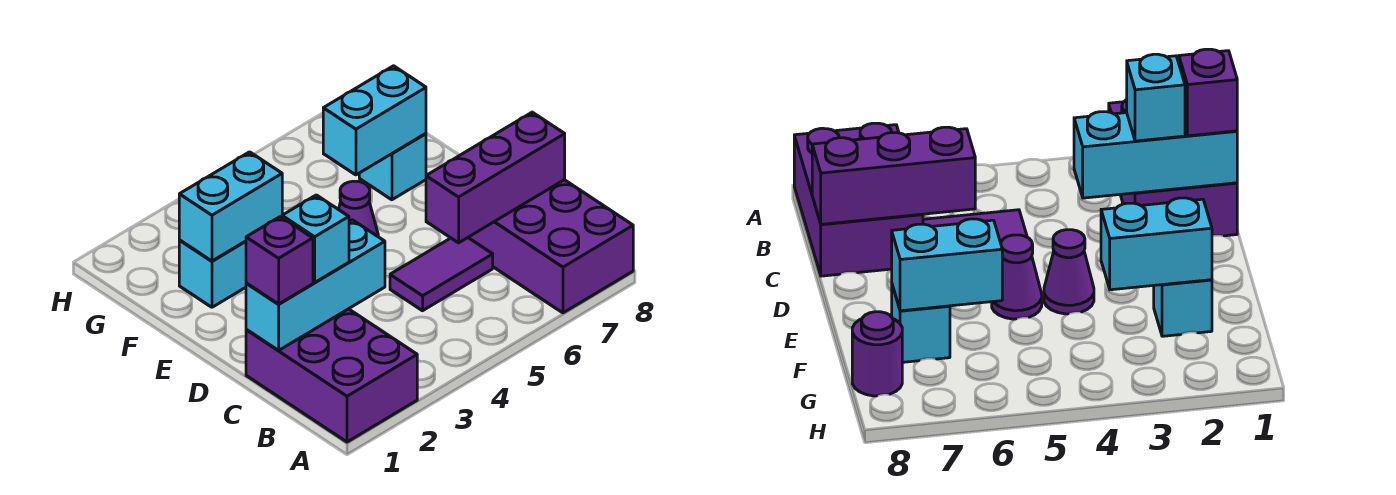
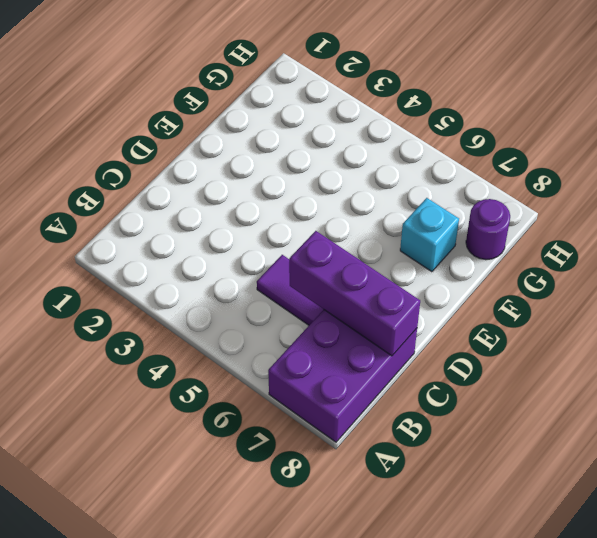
none -> purple brick A1:C2 level 1
none -> purple cone E4 level 1
none -> purple cone E5 level 1

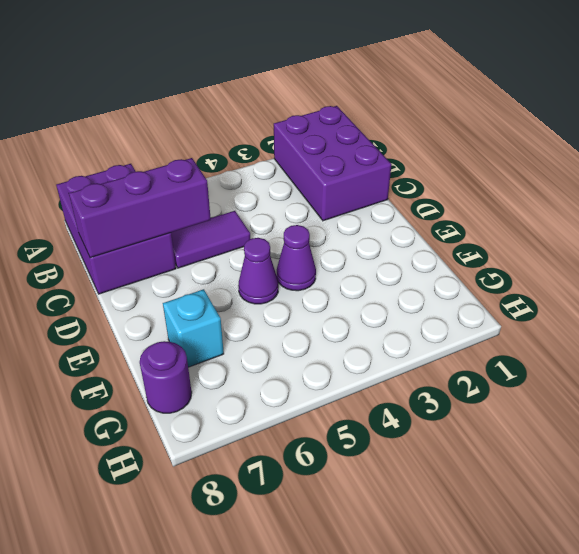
none -> cyan brick F2 level 1
none -> cyan brick C1:C3 level 2
none -> cyan brick F2:F3 level 2

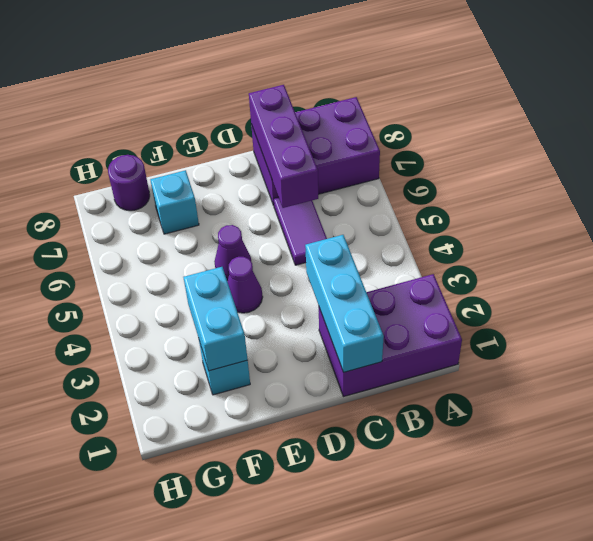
none -> cyan brick F6:F7 level 2
none -> purple brick C1 level 3
none -> cyan brick C2 level 3

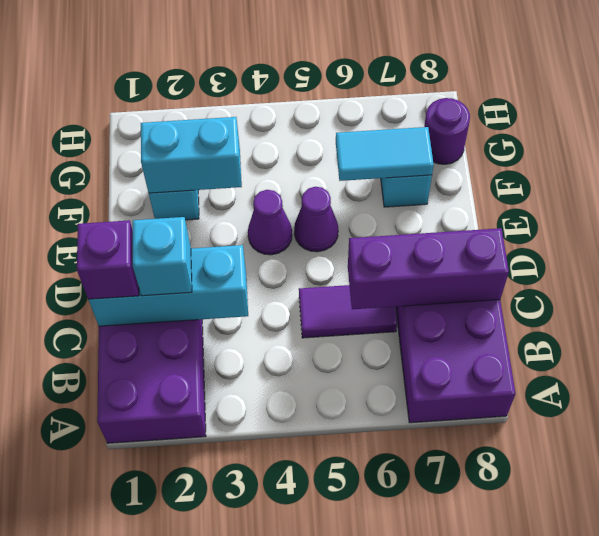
cyan tile F6:F7 level 2 -> cyan brick F6:F7 level 2

